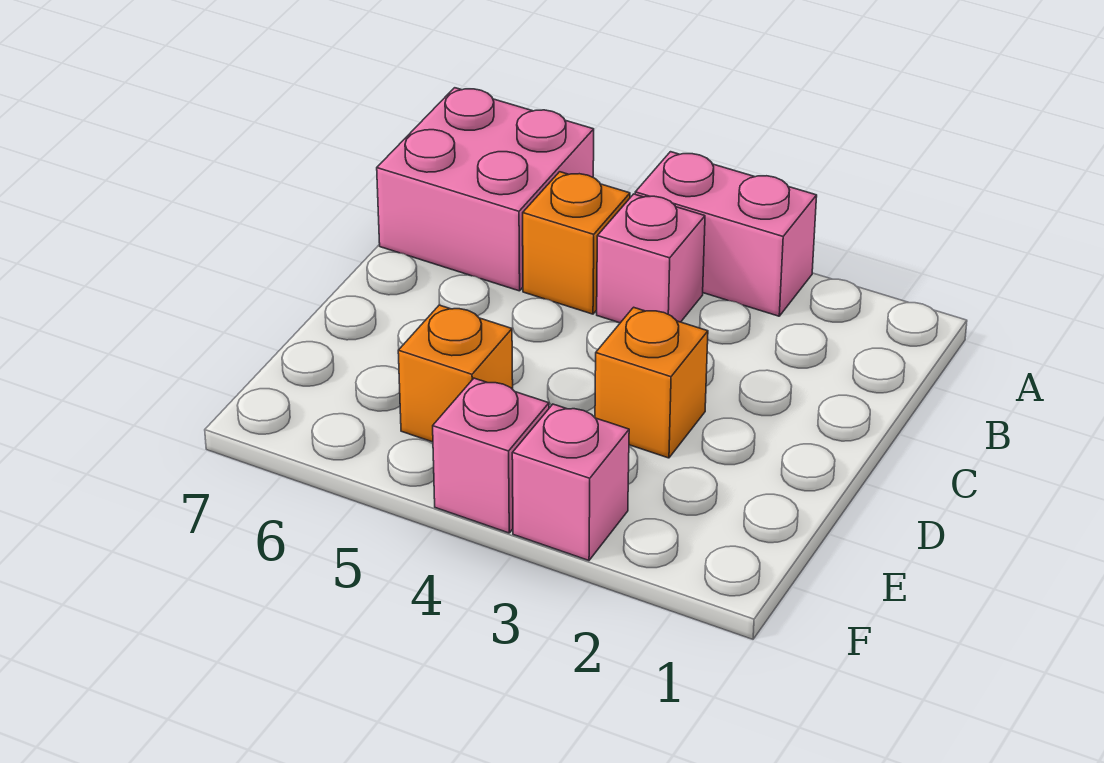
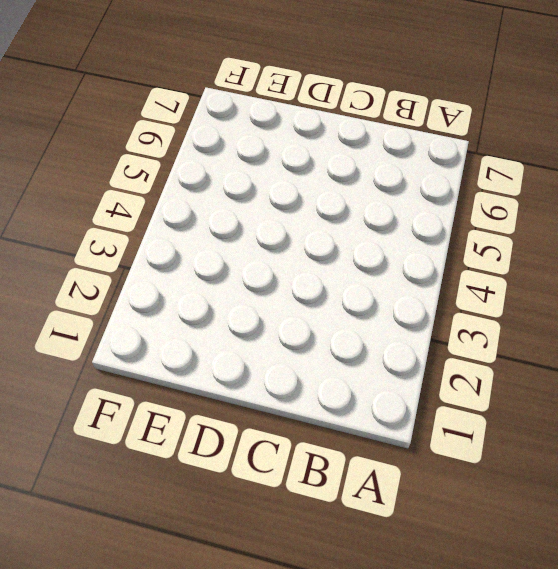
none -> pink brick A3:A4 level 1
none -> pink brick A6:B7 level 1

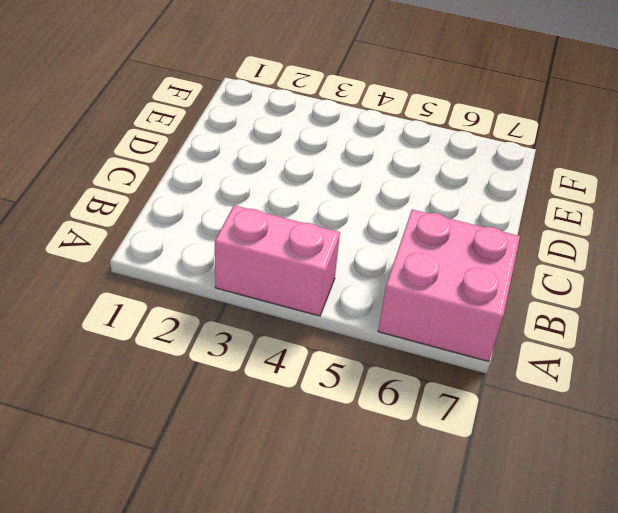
none -> pink brick B4 level 1
none -> orange brick B5 level 1

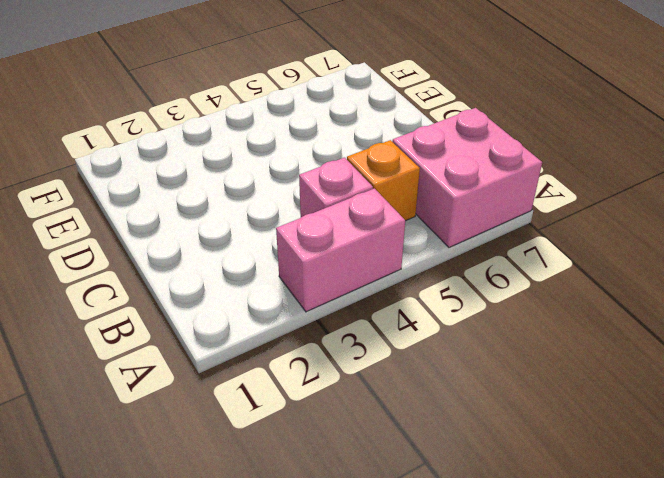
none -> orange brick D3 level 1
none -> orange brick E5 level 1

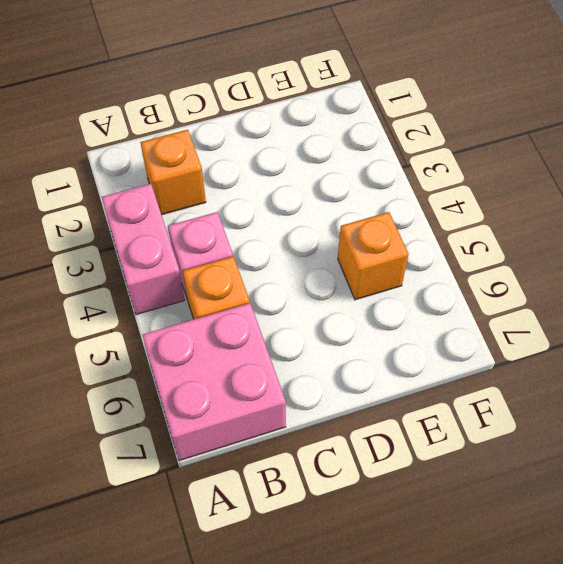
orange brick B2 level 1 -> orange brick D3 level 1
none -> pink brick F3 level 1
none -> pink brick F4 level 1

